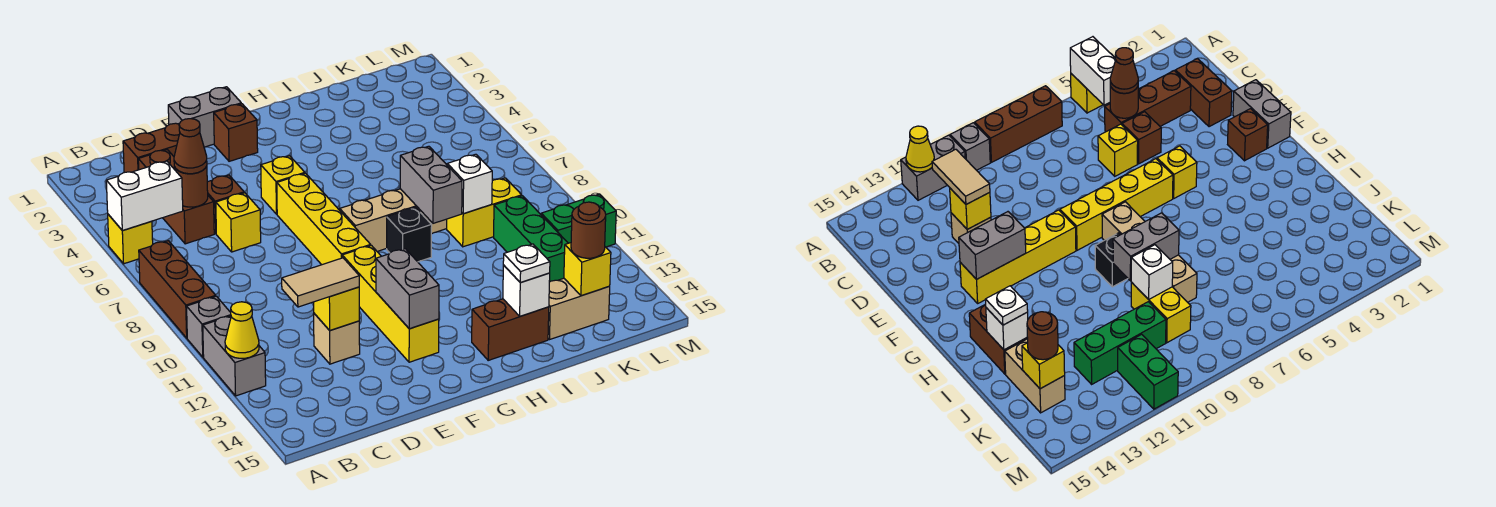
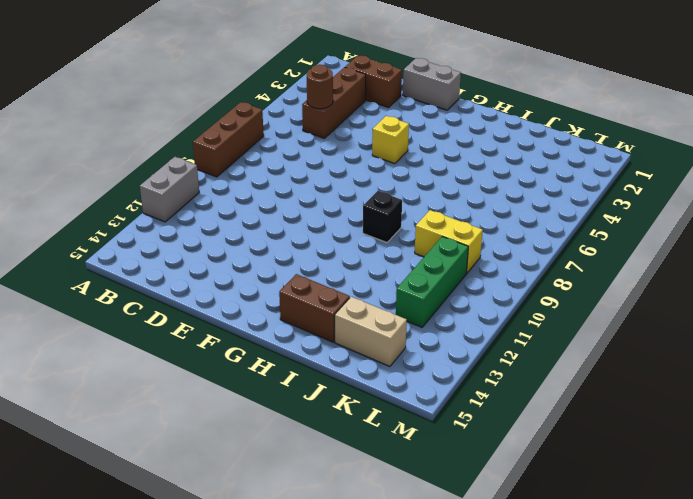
none -> yellow brick A5 level 1
none -> grey brick A10 level 1
none -> brown brick D5 level 1
none -> yellow brick D6 level 1

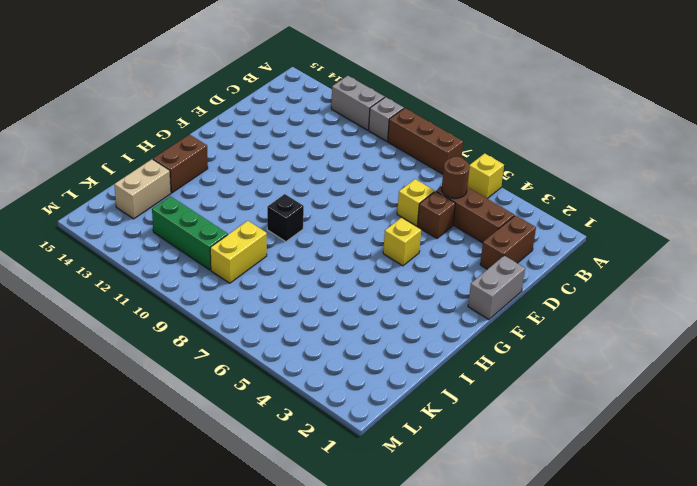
none -> tan brick D12 level 1
none -> brown brick F2 level 1
none -> yellow brick F6:F9 level 1
none -> yellow brick F10:F13 level 1

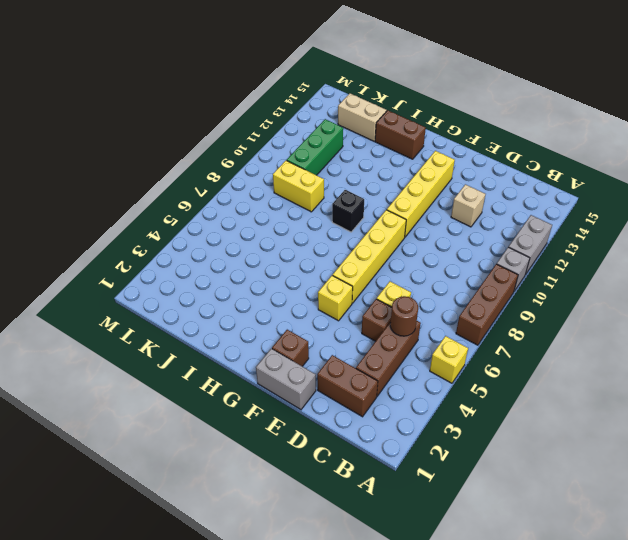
none -> tan brick G8:J8 level 1
none -> green brick L11:M11 level 1
none -> white brick A5:B5 level 2
none -> yellow cone A12 level 2

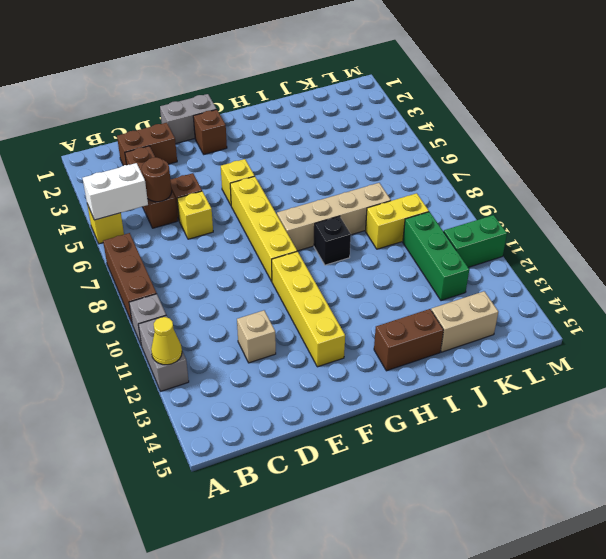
none -> yellow brick D12 level 2
none -> grey brick F12:F13 level 2
none -> grey brick I8:I9 level 2
none -> white brick I14 level 2

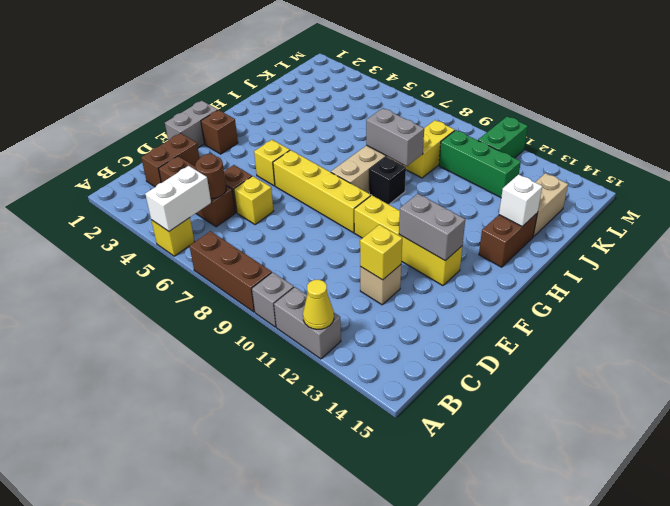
none -> white brick J9 level 2
none -> yellow brick K14 level 2
none -> brown cone C5 level 3
none -> tan tile C12:D12 level 3

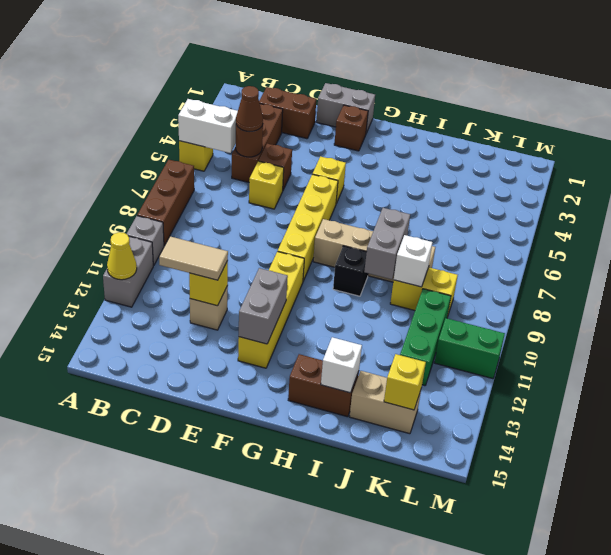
none -> white plate I14 level 3
none -> brown round brick K14 level 3

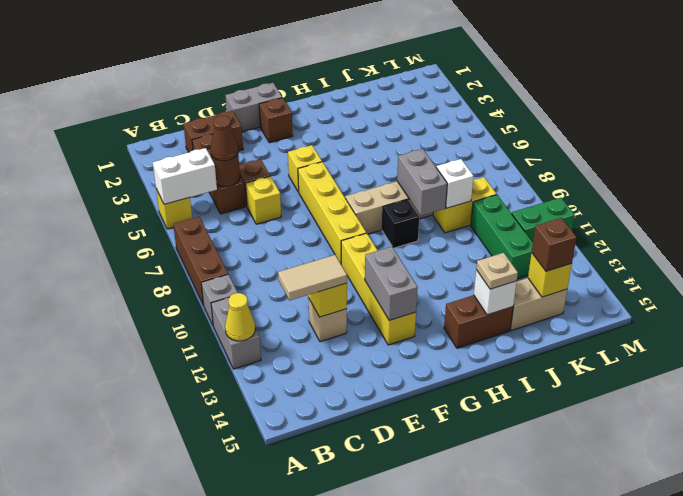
tan plate I14 level 3 -> white plate I14 level 3
brown brick K14 level 3 -> brown round brick K14 level 3

